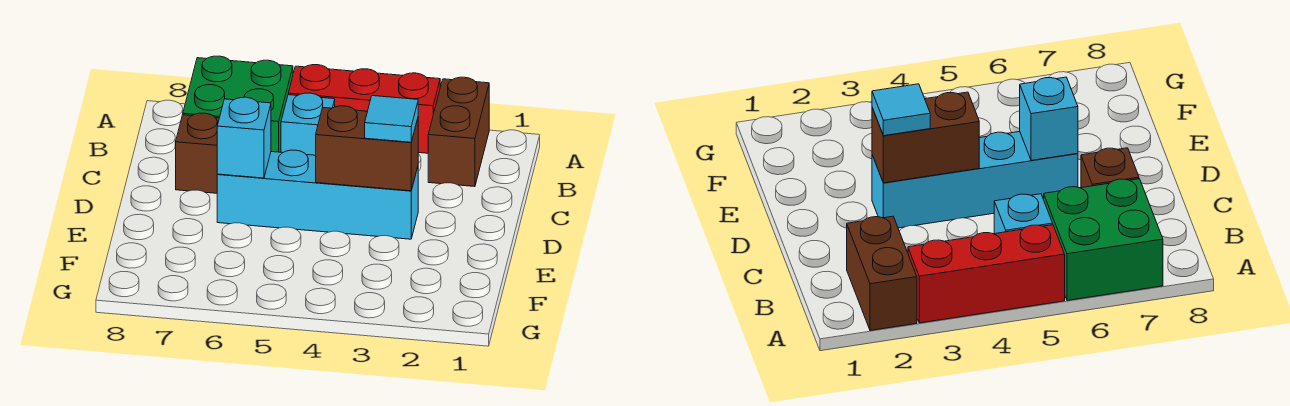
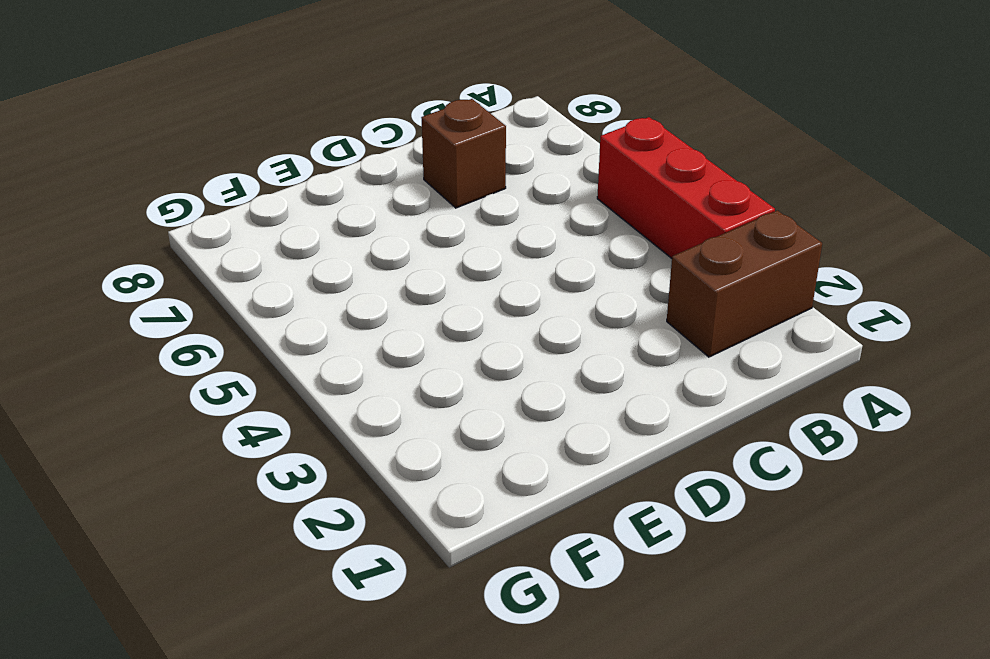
none -> green brick A6:B7 level 1
none -> cyan brick B5 level 1

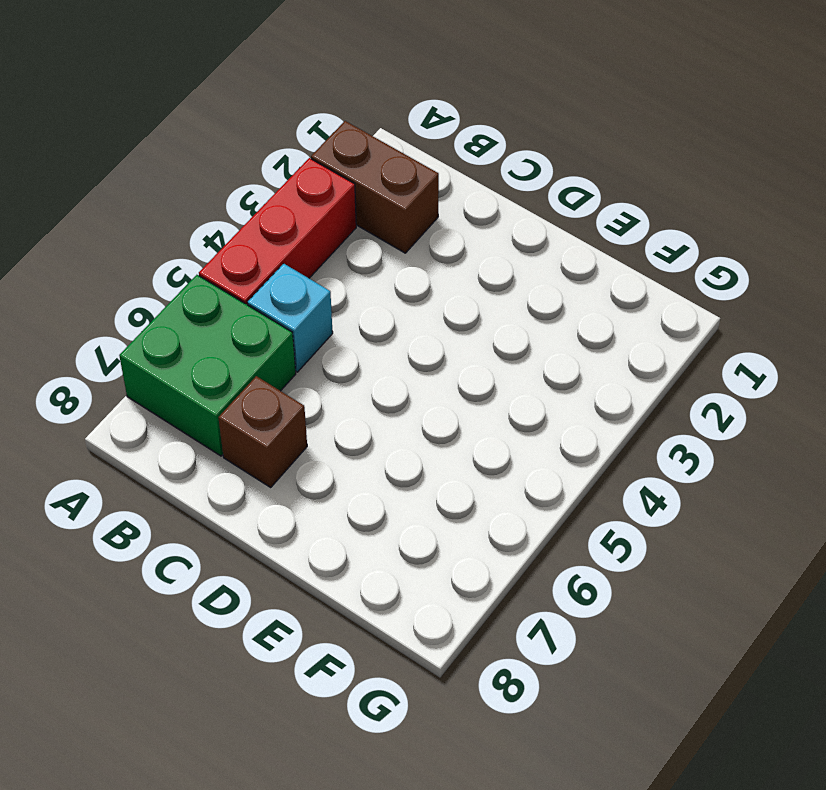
none -> cyan brick D3:D6 level 1
none -> brown brick D3:D4 level 2

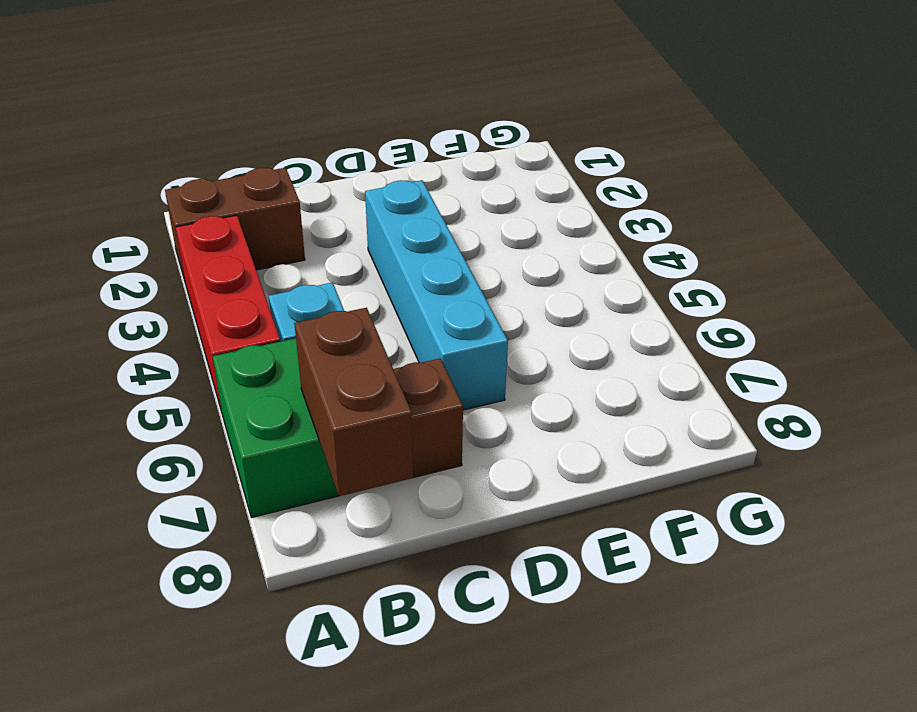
brown brick B7:B8 level 2 -> brown brick D3:D4 level 2
none -> cyan brick D6 level 2
none -> cyan tile D3 level 3

